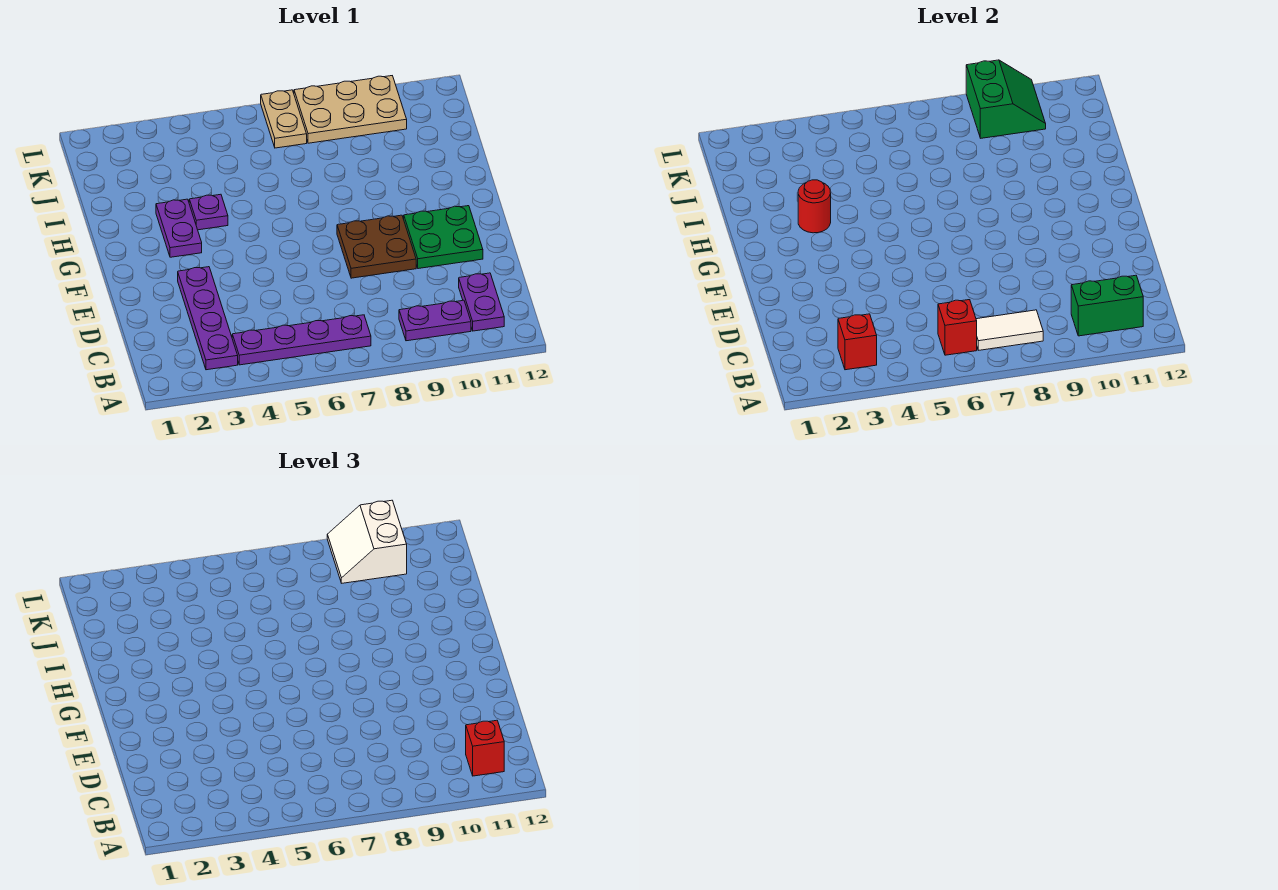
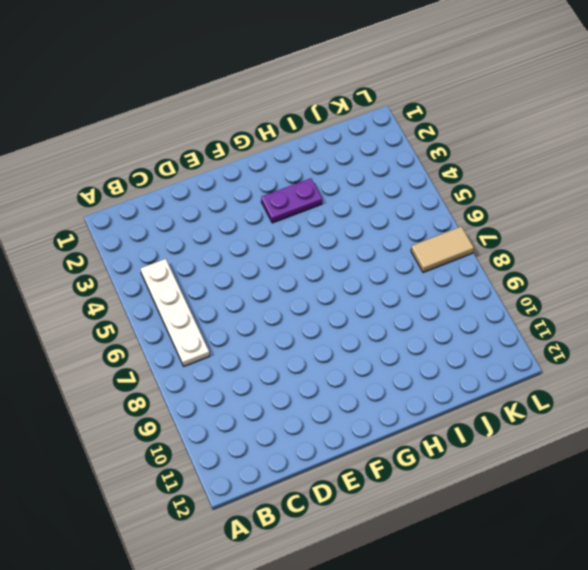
white plate B4:B7 level 1 -> purple plate B4:B7 level 1
tan tile K7:L7 level 1 -> tan plate K7:L7 level 1
none -> purple plate B3:E3 level 1
none -> purple plate B9:B10 level 1
none -> purple plate B11:C11 level 1

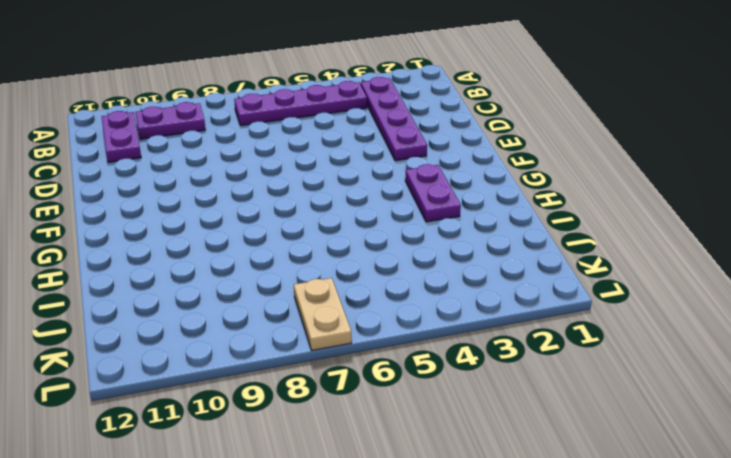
none -> brown plate E8:F9 level 1
none -> green plate E10:F11 level 1
none -> purple plate H4 level 1

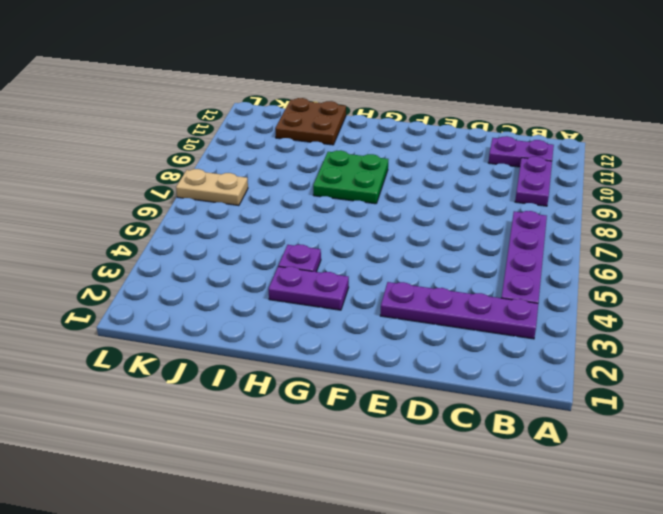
green plate G8:H9 level 1 -> green plate E10:F11 level 1
brown plate I11:J12 level 1 -> brown plate E8:F9 level 1
none -> tan plate K8:L10 level 1
none -> red brick B3 level 2
none -> red brick B6 level 2

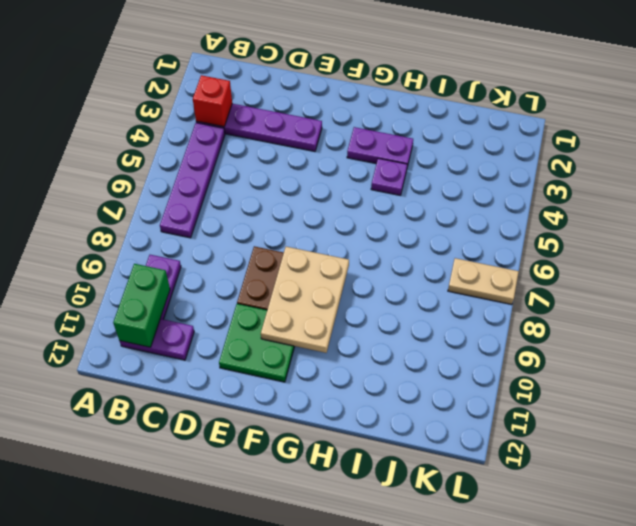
tan plate F8:G10 level 2 -> tan plate K8:L10 level 1
none -> red brick B6 level 2
none -> white tile B7:B8 level 2
none -> red round brick H3 level 2

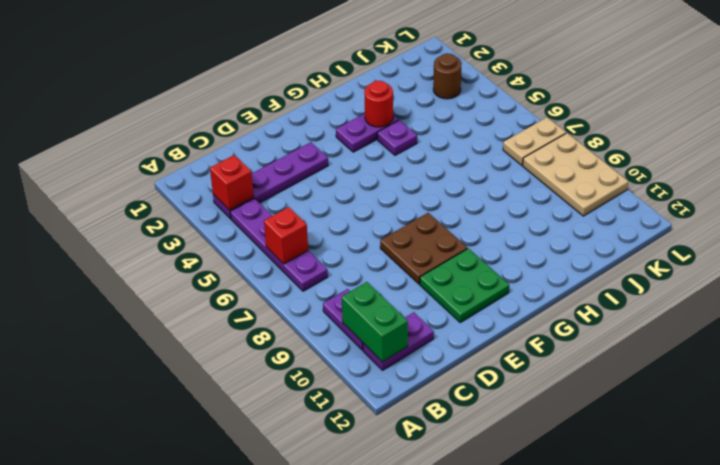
brown round brick K3 level 1 -> none
none -> white tile B7:B8 level 2
none -> green slope K9:L10 level 2 top 9
none -> red brick B11 level 3

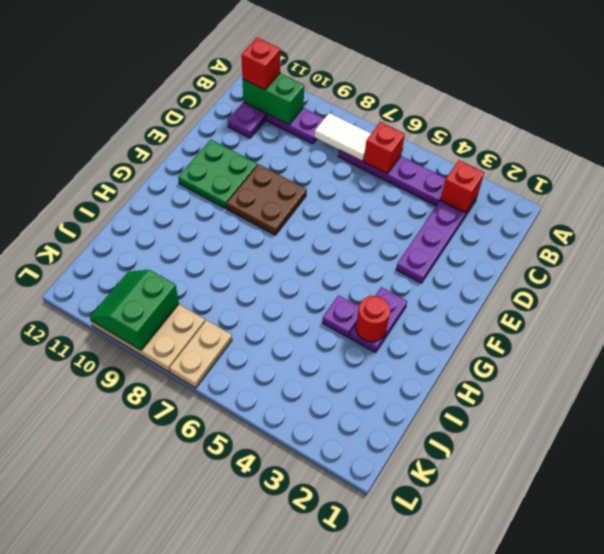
none -> white slope K9:L10 level 3 top 10

